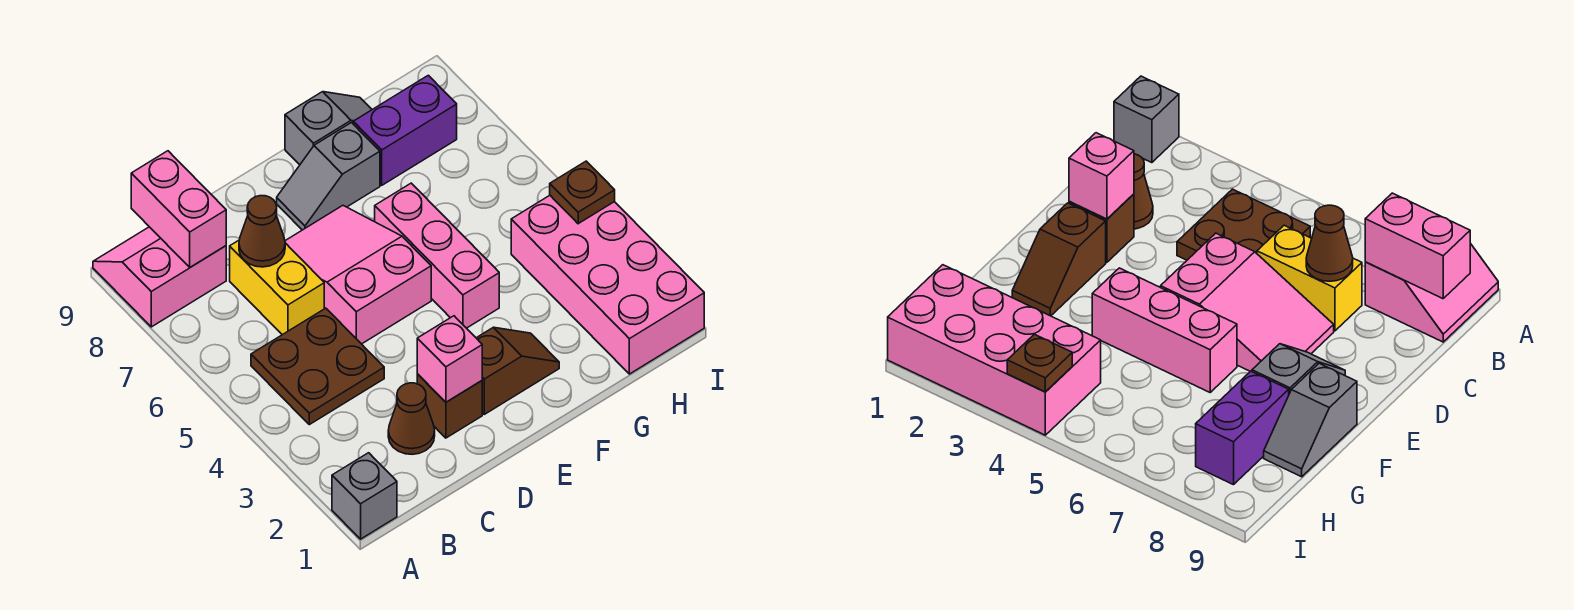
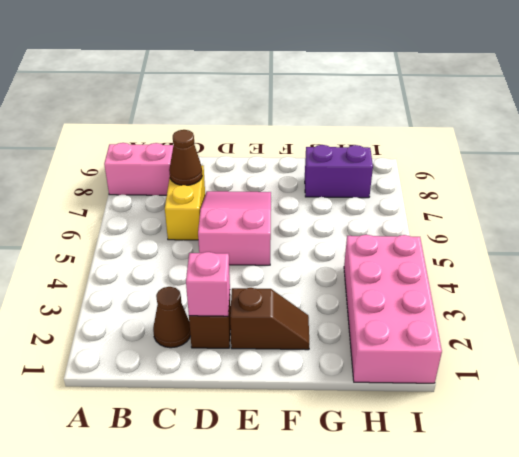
none -> grey brick A1 level 1
none -> brown plate B4:C5 level 1
none -> grey slope E8:F8 level 1 top F

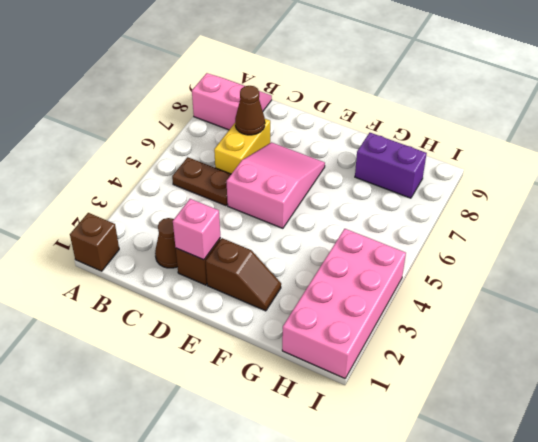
brown brick A1 level 1 -> grey brick A1 level 1
brown plate B5:C5 level 1 -> brown plate B4:C5 level 1
none -> grey slope E8:F8 level 1 top F
none -> pink brick F4:F6 level 1
none -> grey slope F9:G9 level 1 top F

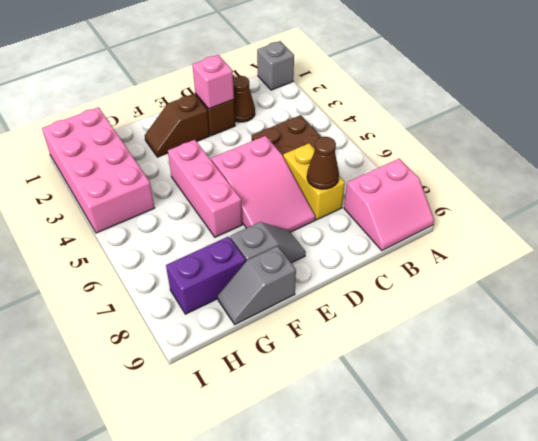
none -> pink brick B8:B9 level 2
none -> brown plate I4 level 2

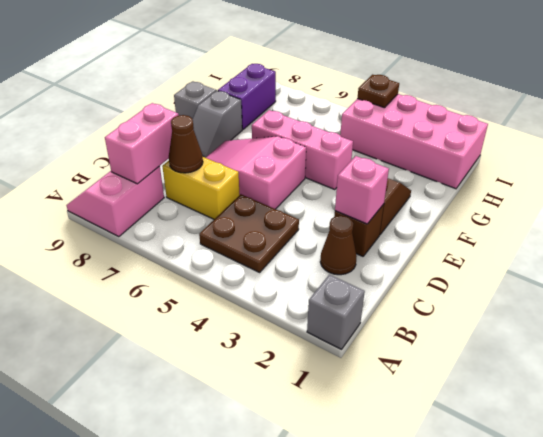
pink brick B8:C8 level 2 -> pink brick B8:B9 level 2

